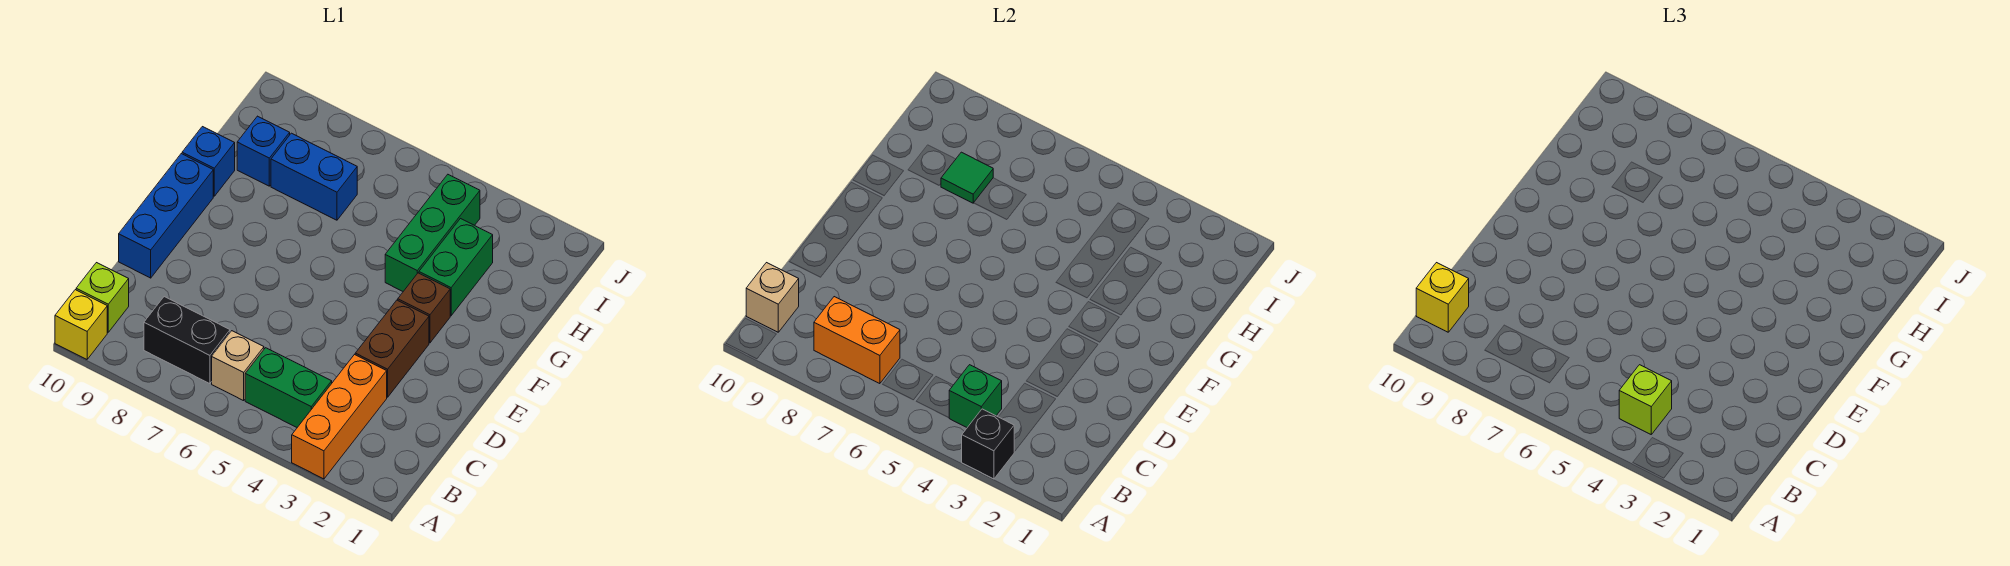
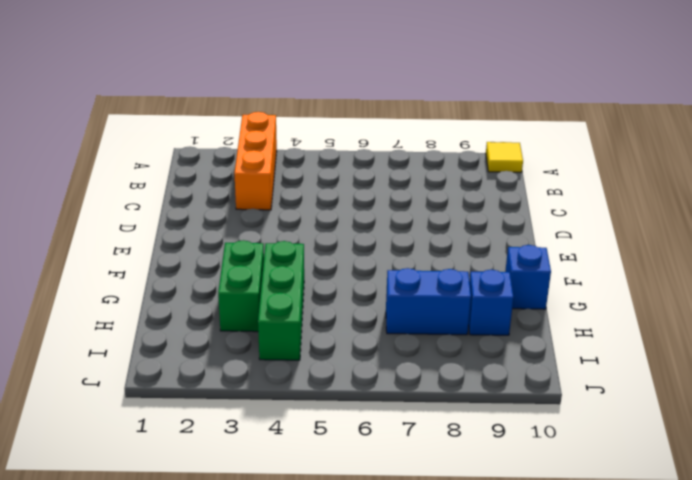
yellow tile A10 level 1 -> yellow brick A10 level 1
none -> green brick B4:B5 level 1
none -> tan brick B6 level 1
none -> black brick B7:B8 level 1

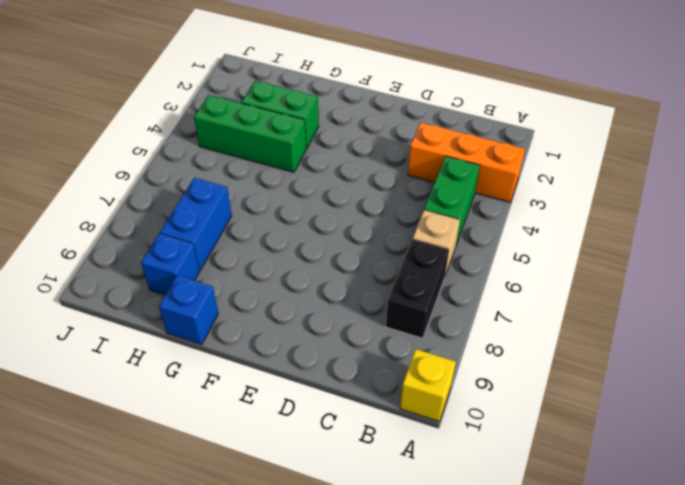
none -> lime brick B10 level 1
none -> brown brick D3:E3 level 1
none -> blue brick D10:F10 level 1

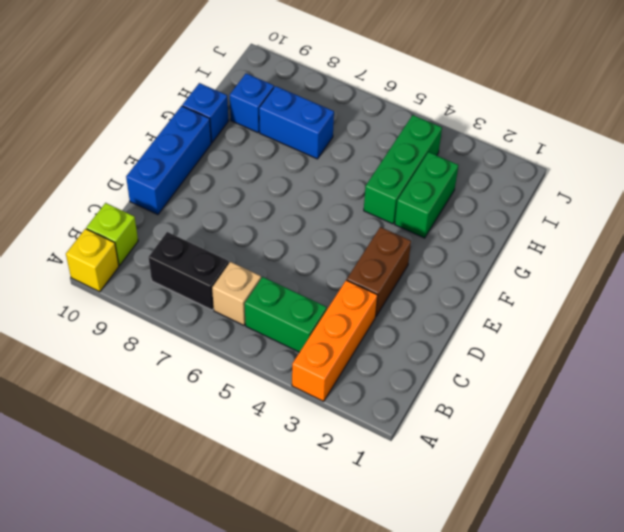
none -> brown brick F3 level 1
none -> black brick A3 level 2
none -> green brick B4 level 2

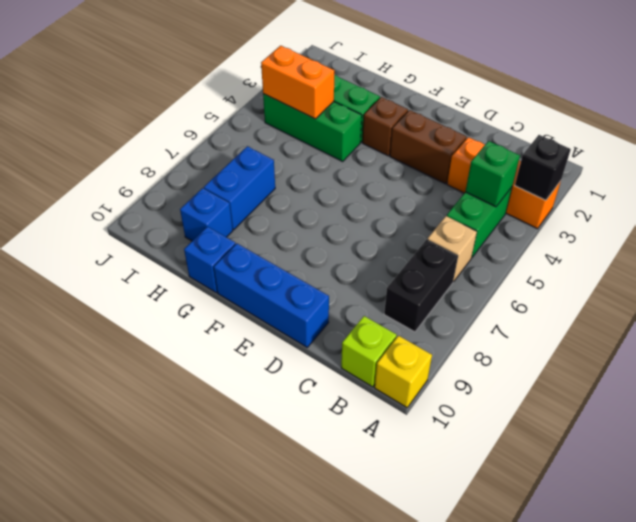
orange brick H4:I4 level 2 -> orange brick B7:B8 level 2
none -> tan brick B10 level 2
none -> green tile H8 level 2
none -> lime brick B4 level 3

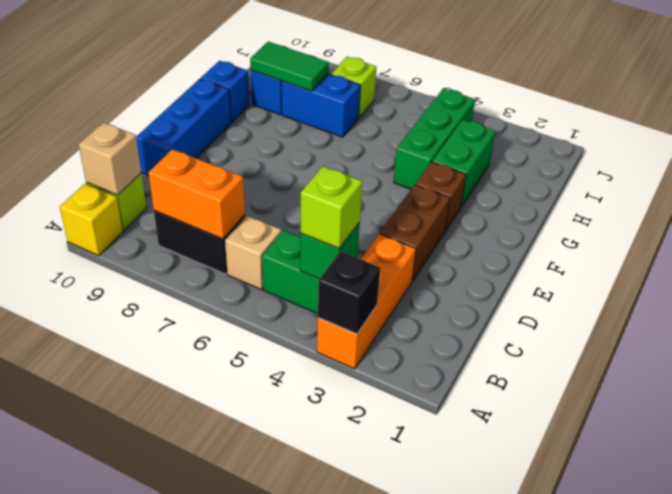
green tile H8:H9 level 2 -> green tile H8 level 2
lime brick I7 level 1 -> none
none -> yellow brick B10 level 3

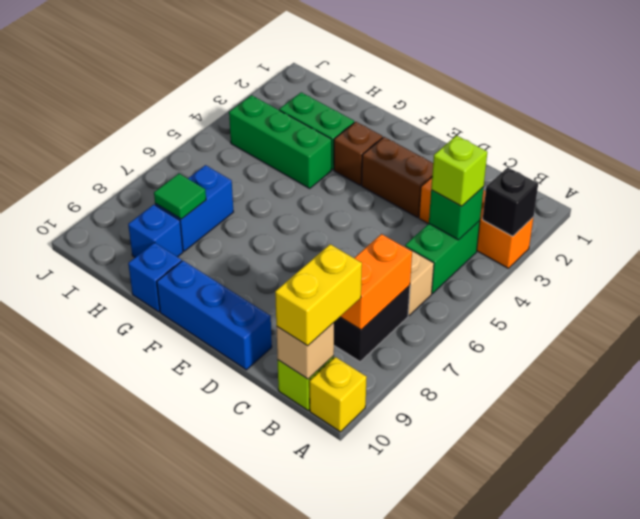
yellow brick B9:B10 level 3 -> yellow brick B10 level 3

